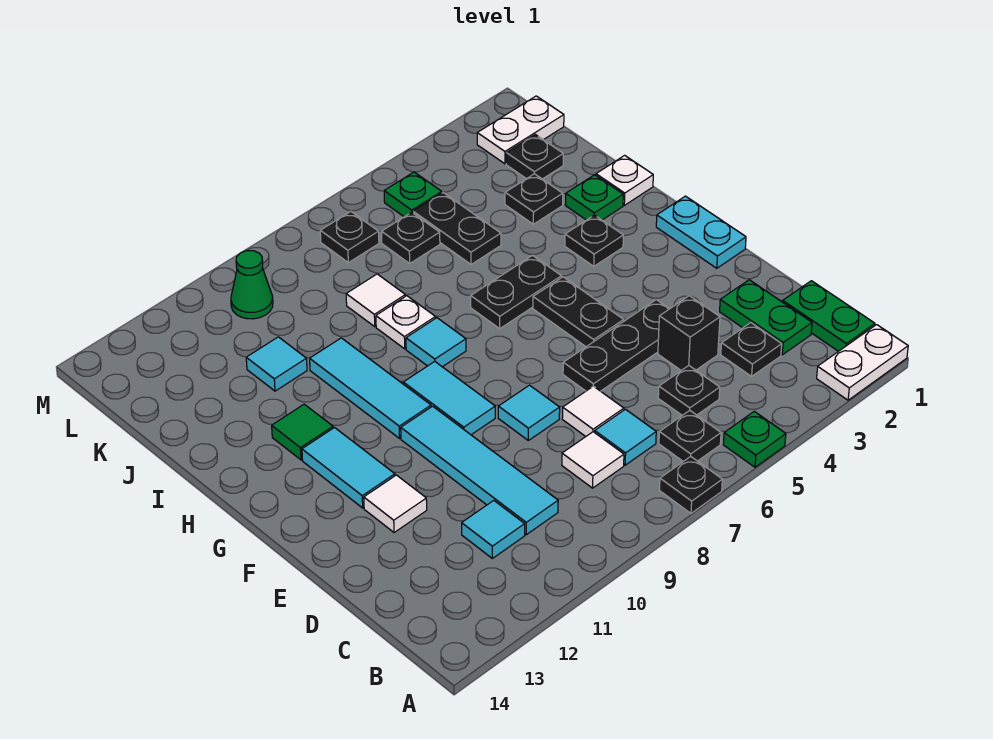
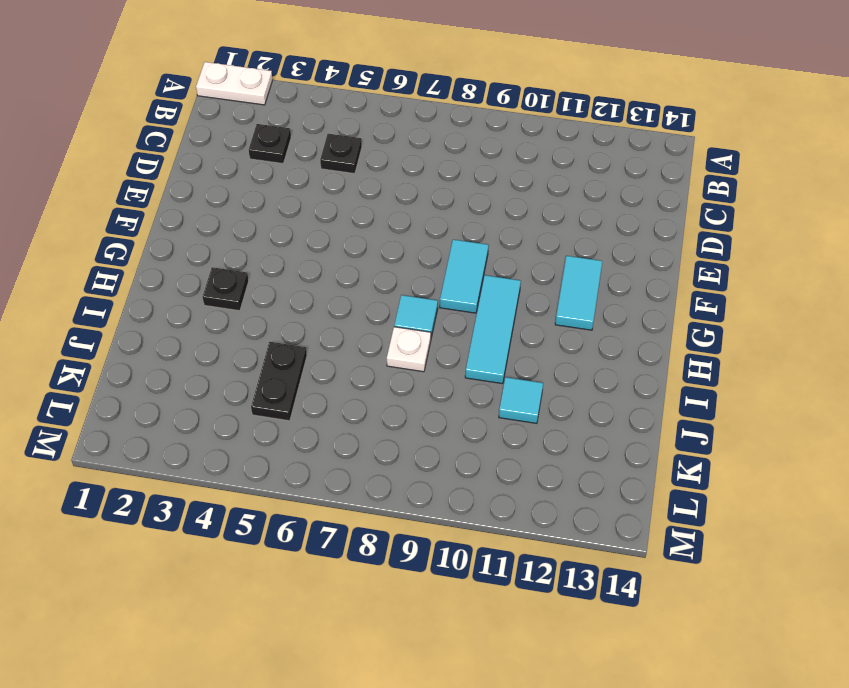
none -> green plate A5 level 1
none -> black plate A7 level 1
none -> green plate B1:C1 level 1
none -> black plate B6 level 1

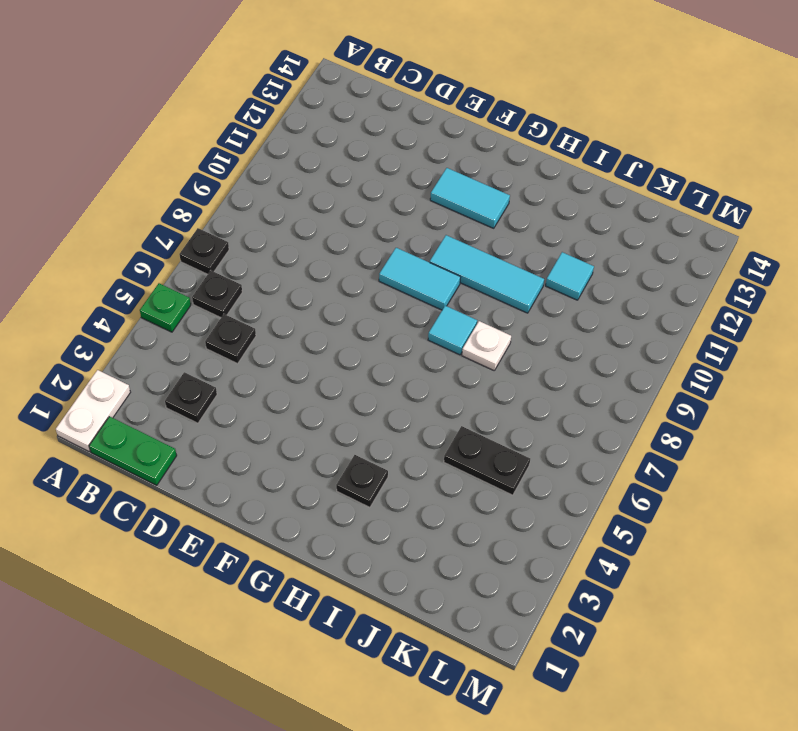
none -> green plate C2:D2 level 1
none -> cyan tile C7 level 1
none -> white tile C8 level 1
none -> cyan tile C10:F10 level 1

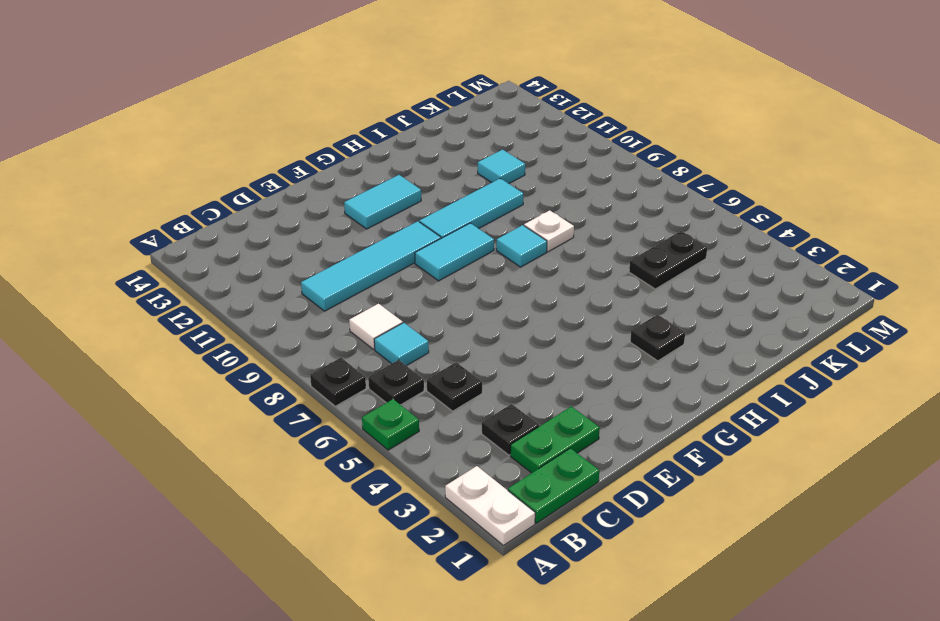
none -> cyan tile C11 level 1
none -> black brick D4 level 1
none -> white tile D7 level 1
none -> black plate E4:E6 level 1

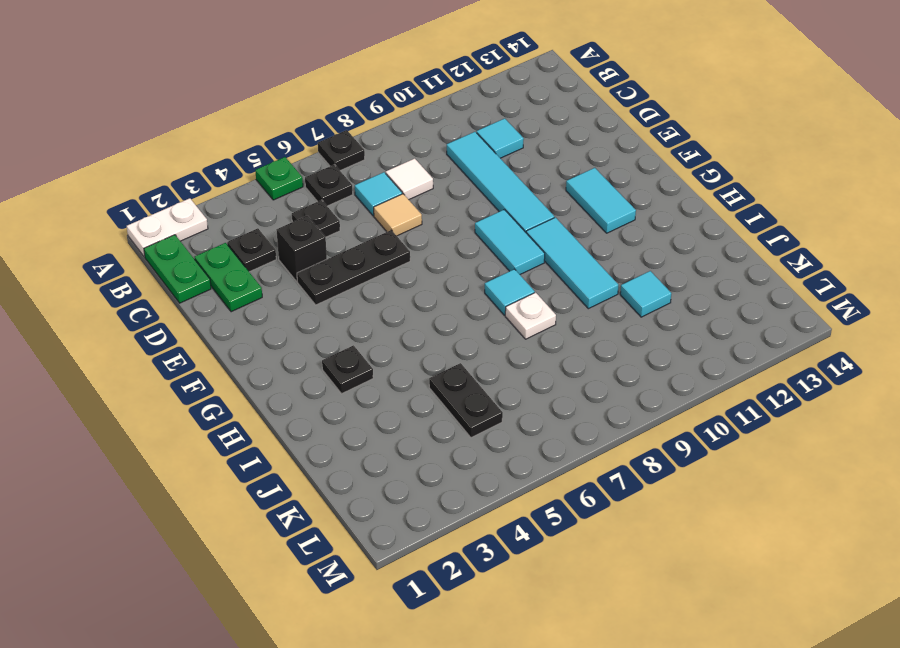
tan tile D7 level 1 -> white tile D7 level 1
none -> cyan tile E8 level 1
none -> white tile E12 level 1
none -> cyan plate F1:G1 level 1
none -> black plate F5:G5 level 1

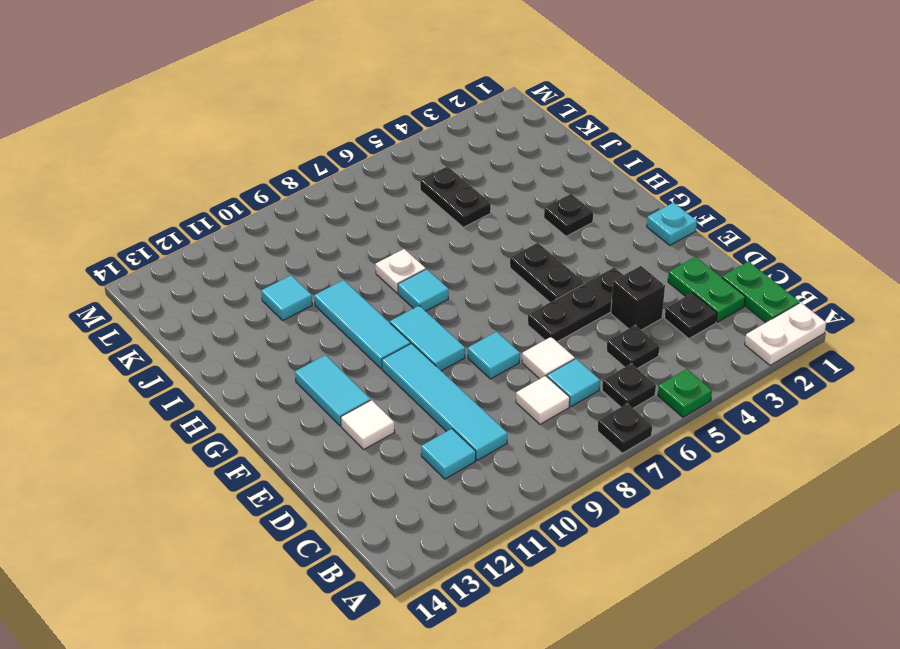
cyan plate F1 level 1 -> cyan plate F1:G1 level 1
none -> black plate H5:H6 level 1
none -> green tile H12 level 1
none -> white plate I1 level 1
none -> green plate I2 level 1

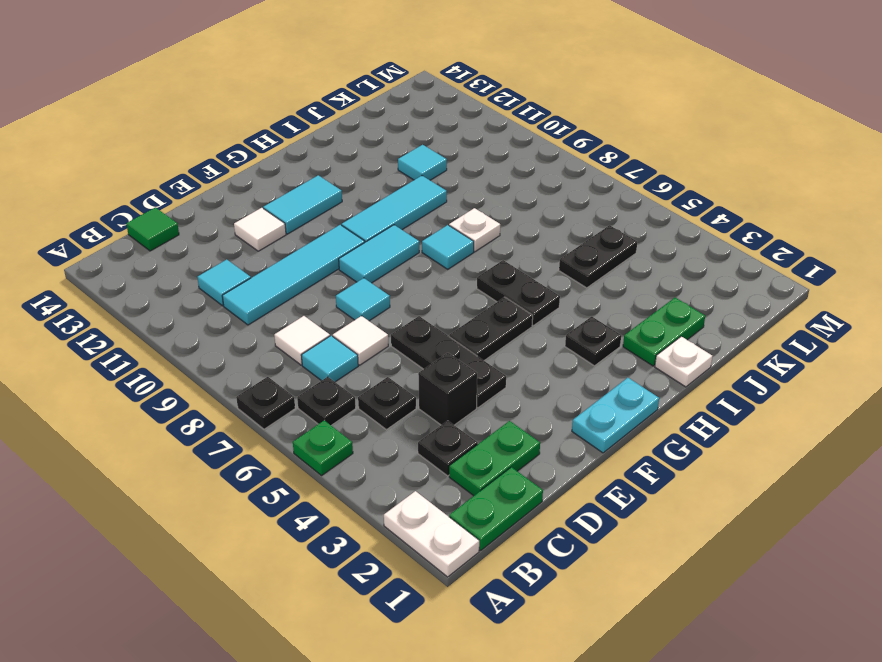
green tile C14 level 1 -> green tile H12 level 1
green plate I2:J2 level 1 -> green plate I2 level 1
none -> black plate J3 level 1
none -> white tile J8 level 1
none -> black plate K2 level 1
none -> black plate K6 level 1

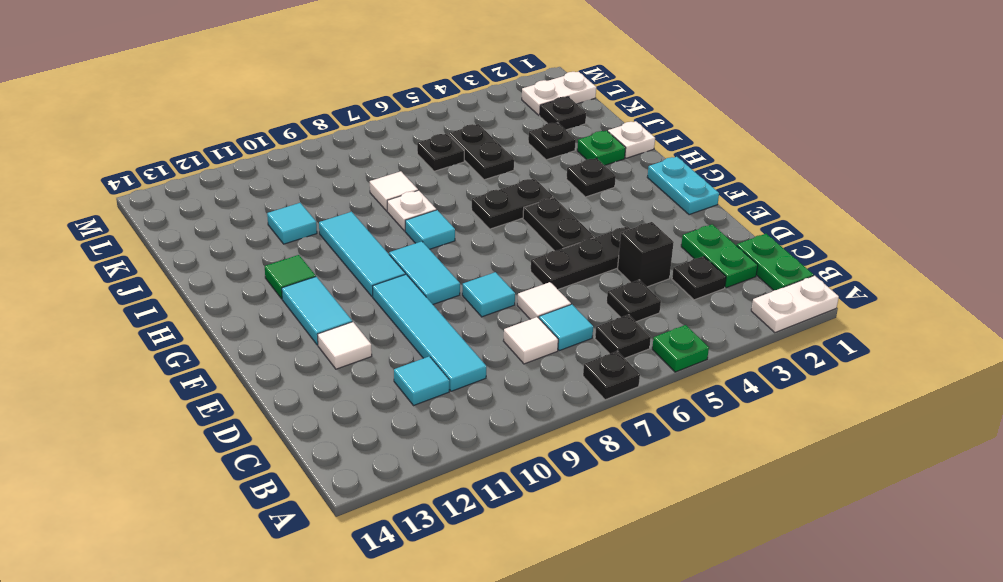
none -> green plate L5 level 1
none -> black plate L7 level 1
none -> green cone L10 level 1

